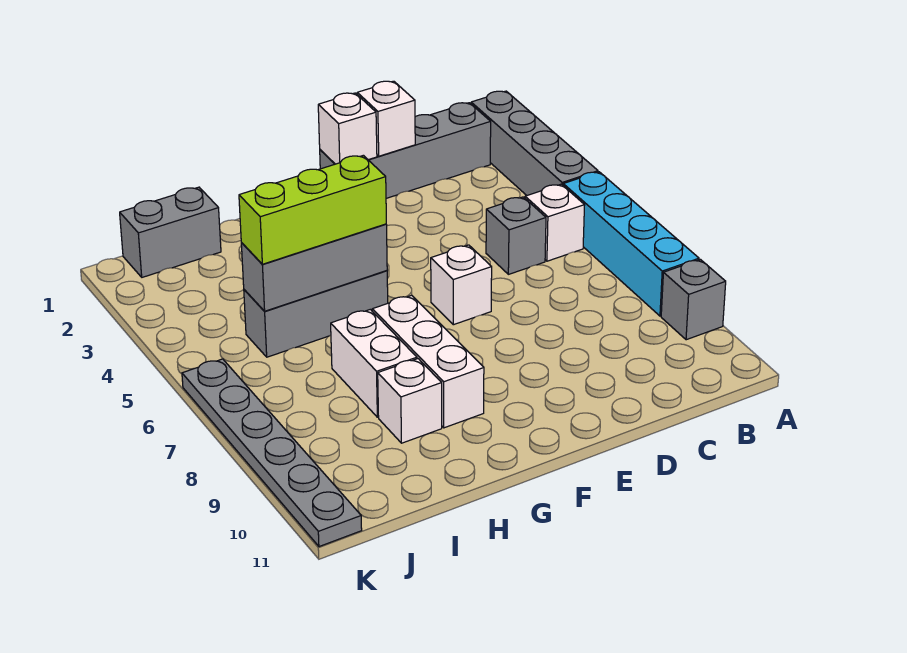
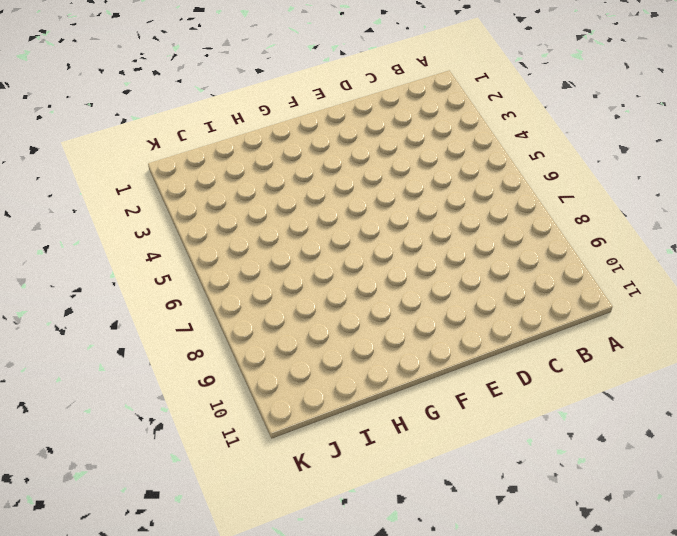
none -> grey brick A1:A4 level 1
none -> cyan brick A5:A8 level 1
none -> grey brick A9 level 1

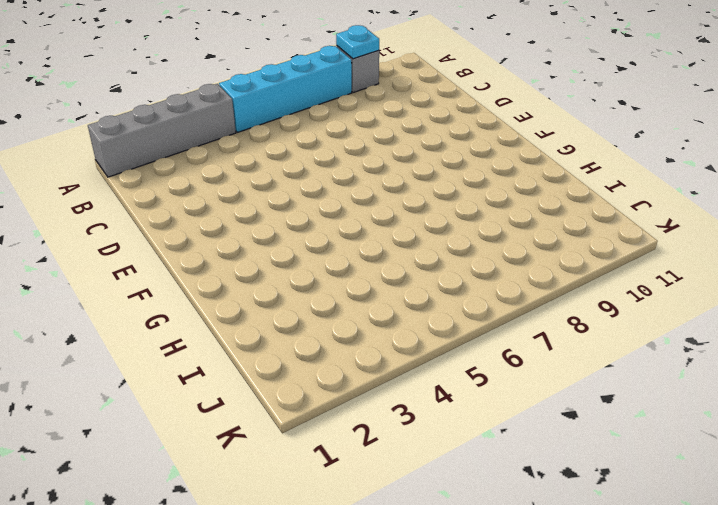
cyan plate A9 level 2 -> none
none -> grey brick B1:E1 level 1
none -> white brick B5 level 1
none -> grey brick C5 level 1

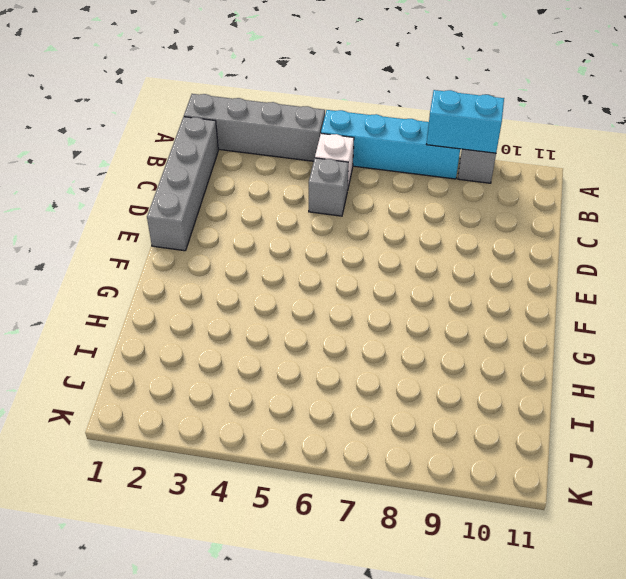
cyan brick A8:A9 level 2 -> none
none -> white brick E6 level 1
none -> grey brick G5:I5 level 1
none -> white brick G7:G9 level 1

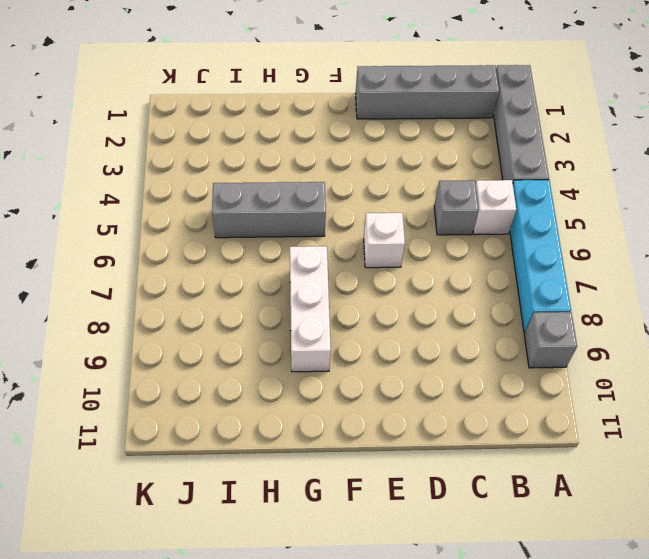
none -> white brick H7:H8 level 1
none -> white brick H9 level 1
none -> grey brick I1:J1 level 1

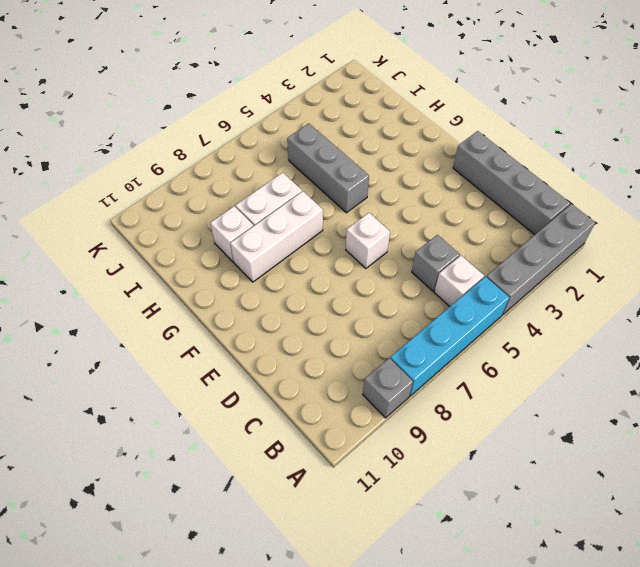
none -> grey brick I1:J1 level 1
none -> grey plate K6:K11 level 1
none -> white brick D1 level 2

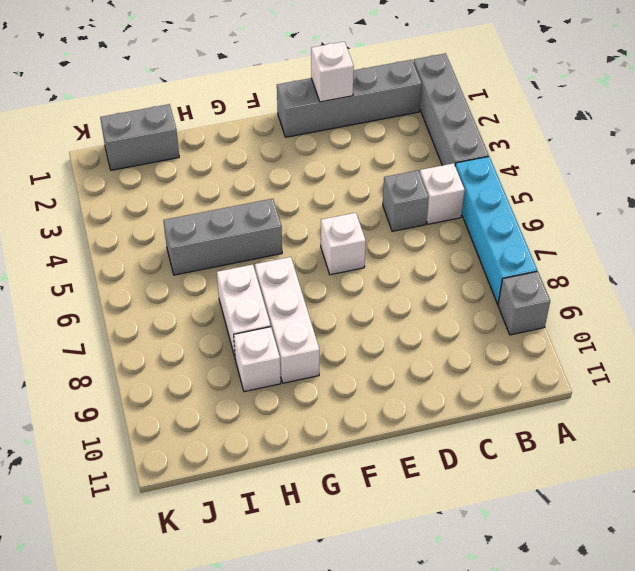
none -> grey plate K6:K11 level 1
none -> white brick E1 level 2
none -> grey brick G5:I5 level 2

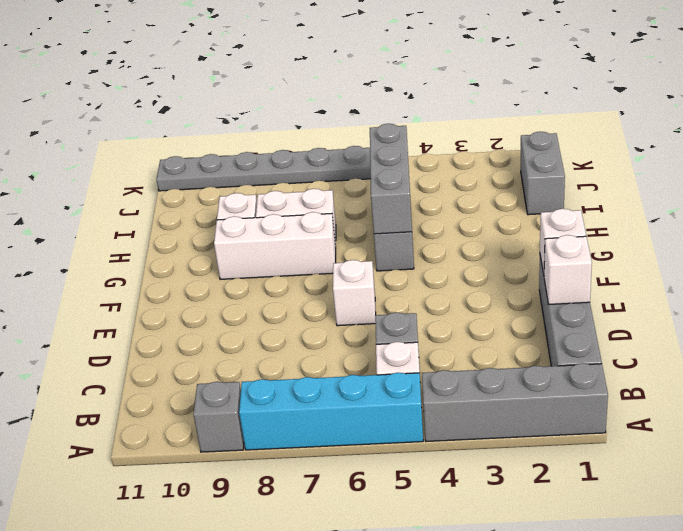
none -> lime brick G5:I5 level 3

